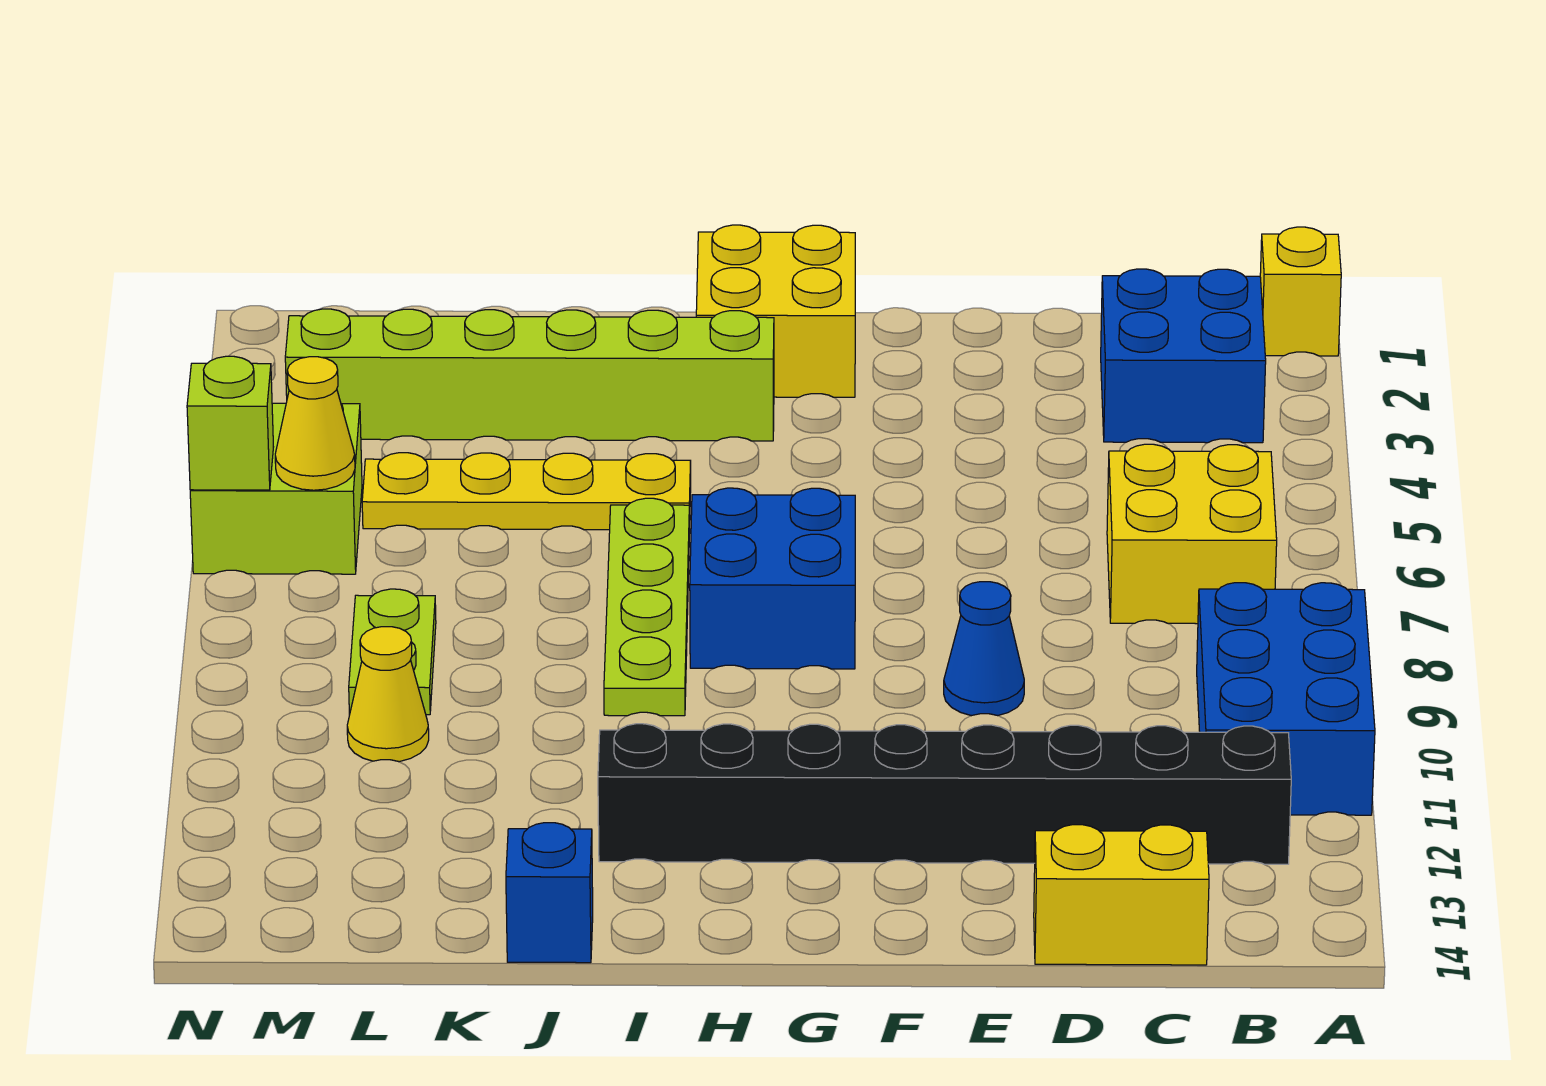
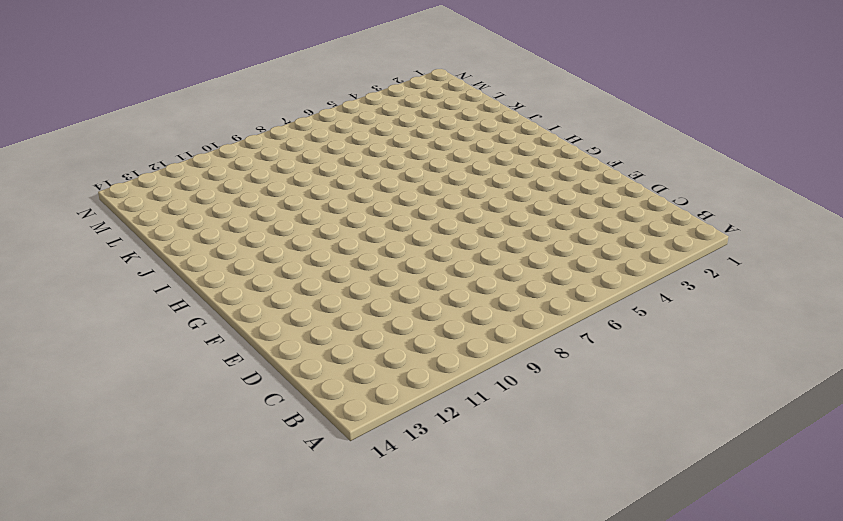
none -> yellow brick A1 level 1
none -> blue brick A9:B11 level 1
none -> blue brick B2:C3 level 1

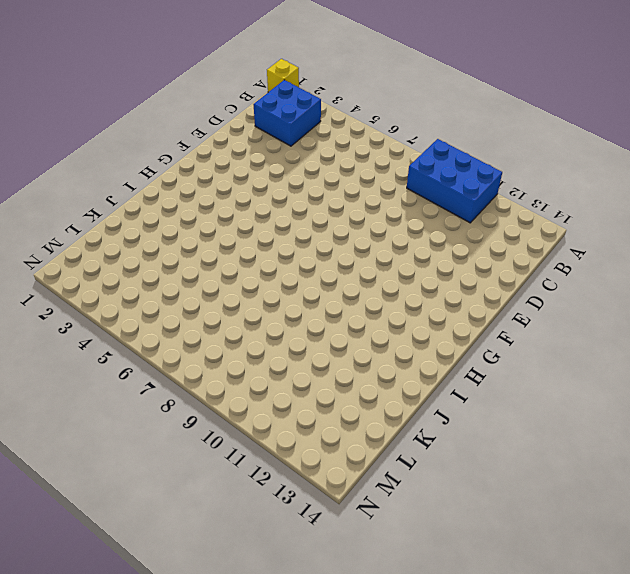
none -> yellow brick B6:C7 level 1
none -> black brick B12:I12 level 1
none -> yellow brick C14:D14 level 1

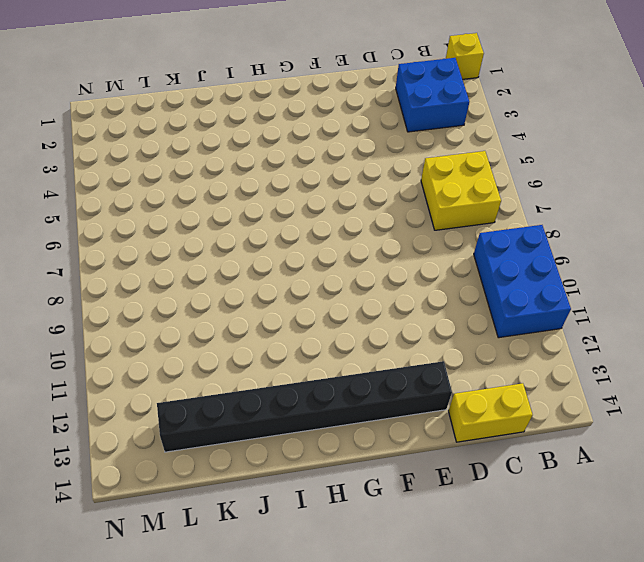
black brick E13:L13 level 1 -> black brick B12:I12 level 1
none -> blue cone E9 level 1
none -> yellow brick G1:H2 level 1
none -> blue brick G7:H8 level 1

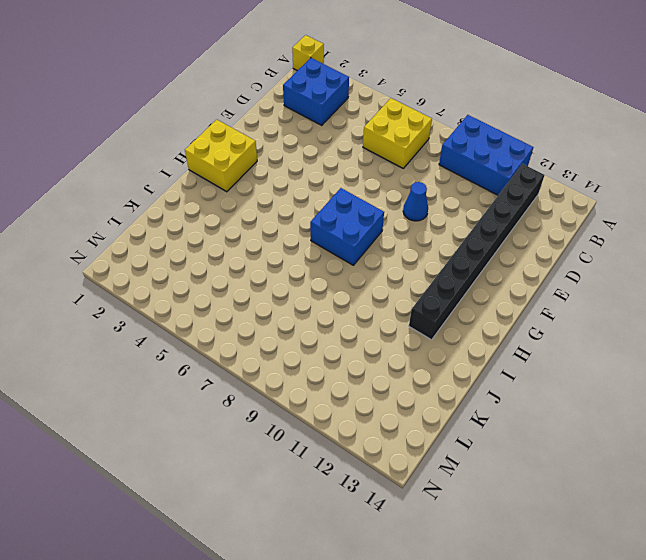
none -> yellow brick C14:D14 level 1
none -> lime brick H3:M3 level 1
none -> yellow plate I5:L5 level 1

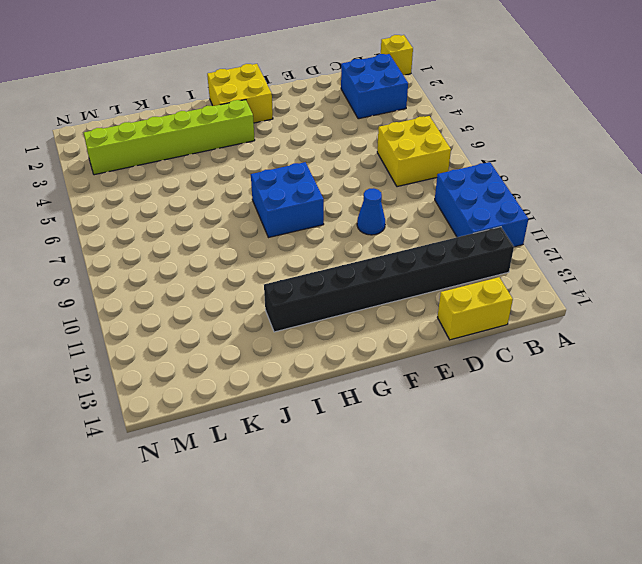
none -> yellow plate I5:L5 level 1
none -> lime plate I6:I9 level 1
none -> blue brick J14 level 1

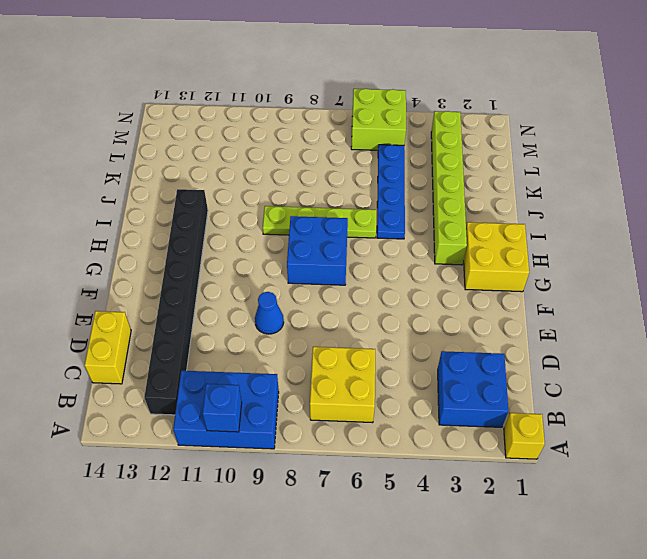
blue brick A10 level 2 -> blue brick J14 level 1
blue plate I5:L5 level 1 -> yellow plate I5:L5 level 1
none -> lime plate L8:L9 level 1
none -> yellow cone L10 level 1
none -> yellow cone M6 level 2

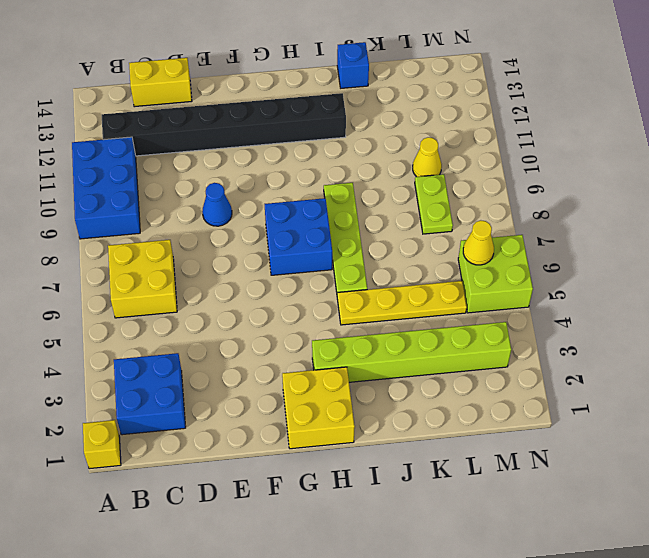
none -> lime brick N6 level 2

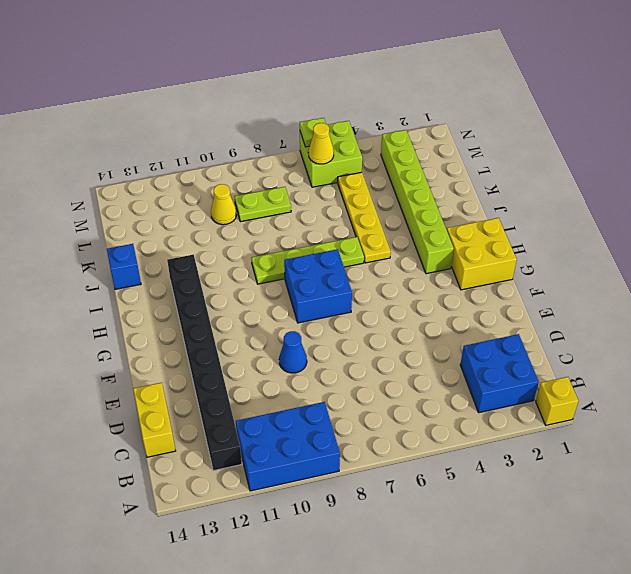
lime plate N6 level 2 -> lime brick N6 level 2
none -> yellow brick B6:C7 level 1

